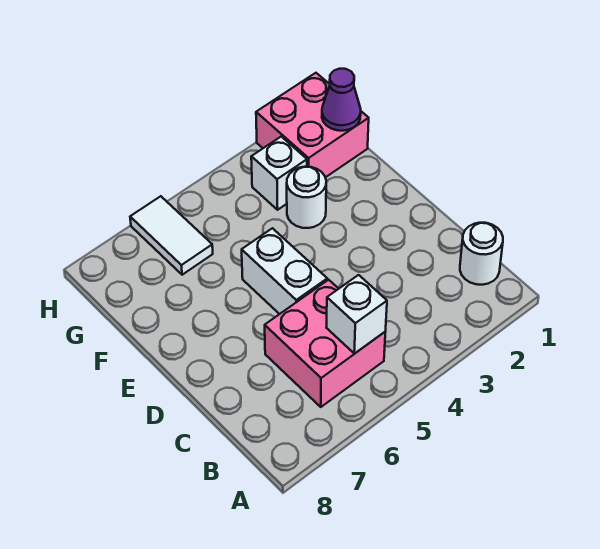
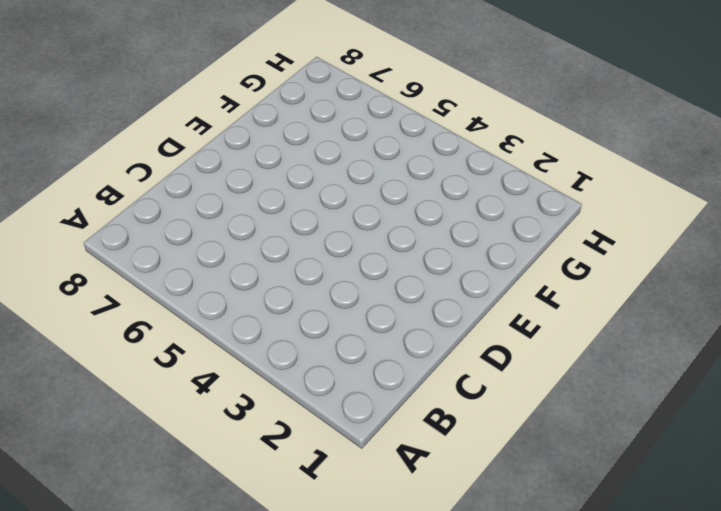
none -> white round brick B1 level 1
none -> pink brick B5:C6 level 1

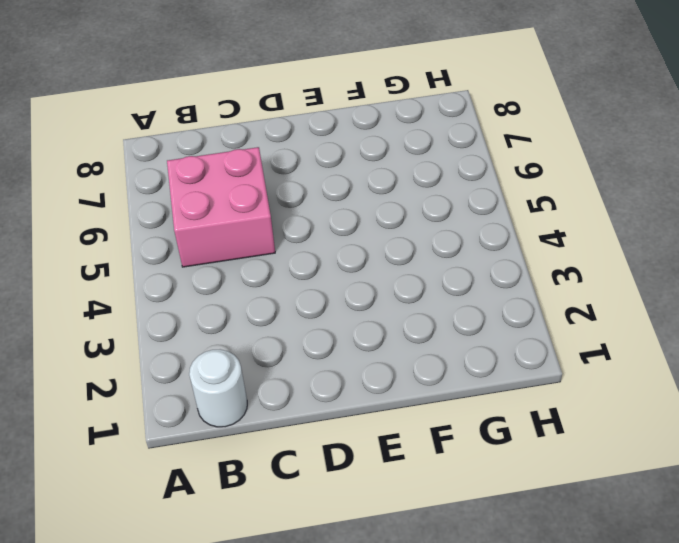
none -> white brick D5:E5 level 1
none -> white round brick F3 level 1

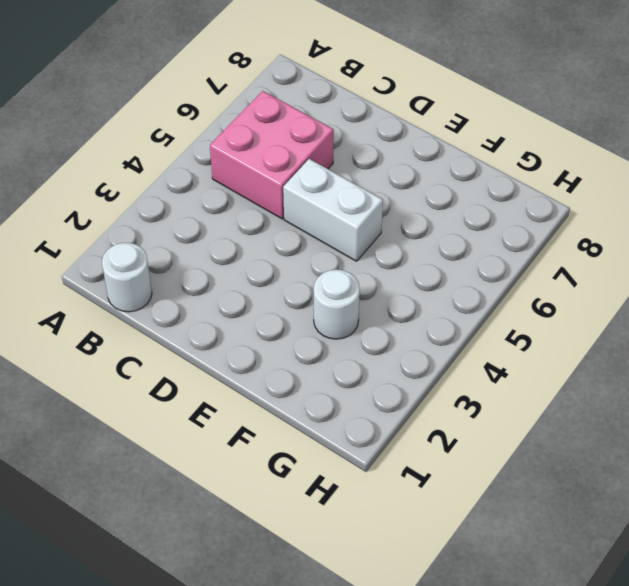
none -> pink brick G1:H2 level 1
none -> white brick G3 level 1

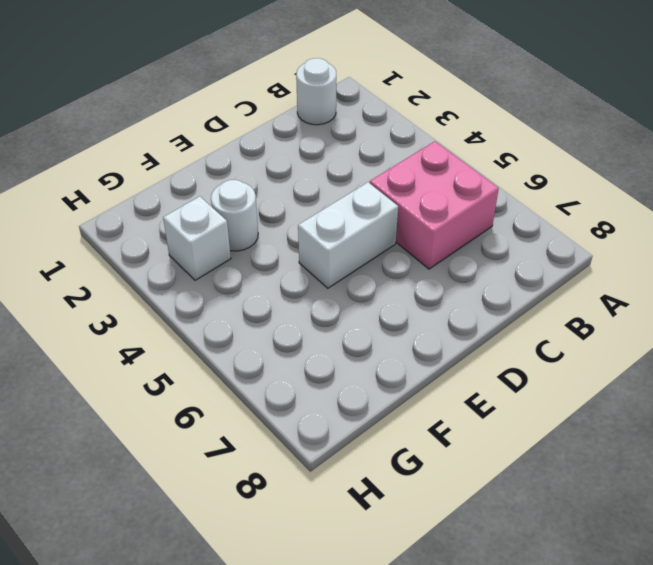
none -> pink brick G1:H2 level 1
none -> white tile G6:H6 level 1

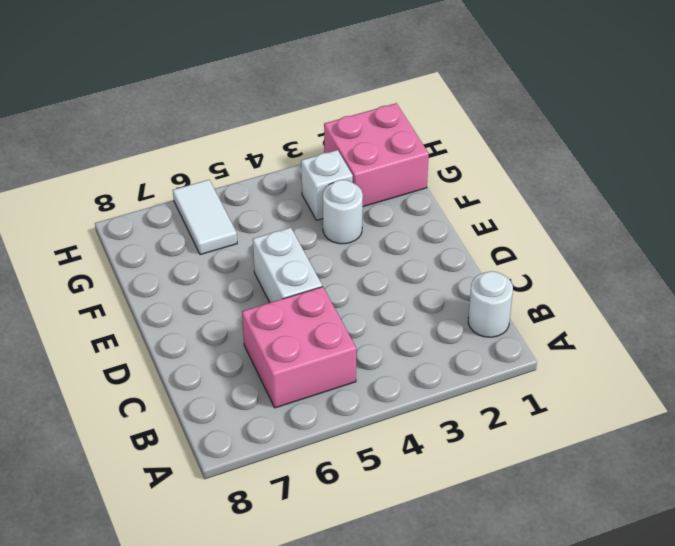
none -> white brick B5 level 2
none -> purple cone G1 level 2

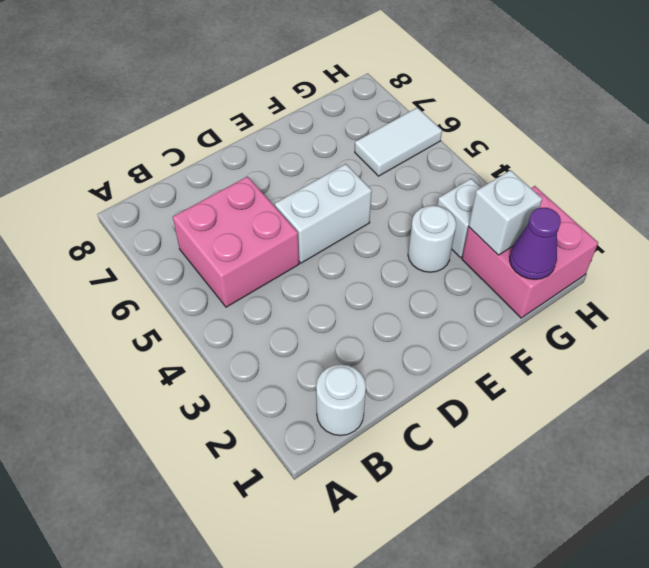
white brick G2 level 2 -> white brick B5 level 2

